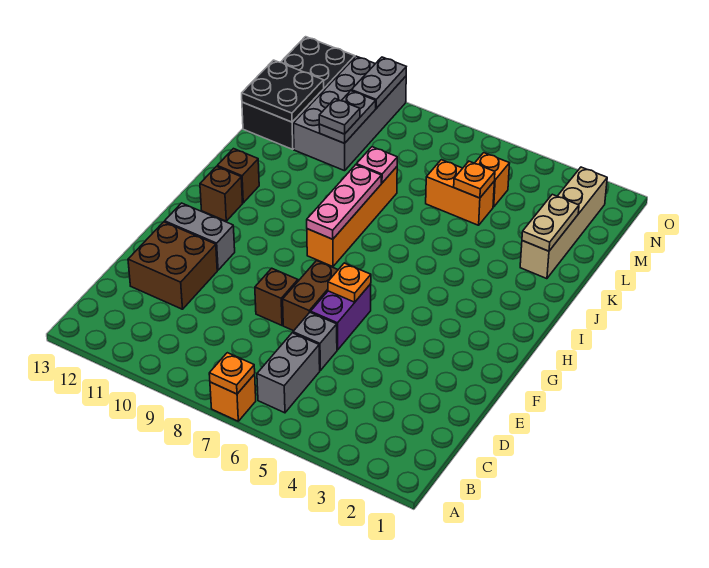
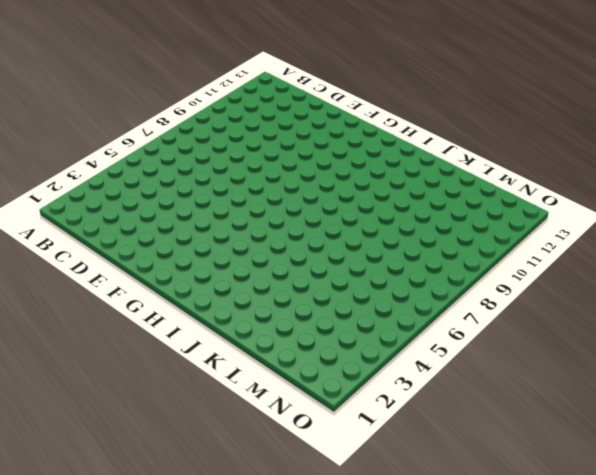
none -> orange brick A7 level 1
none -> grey brick B6:C6 level 1
none -> grey brick D6 level 1

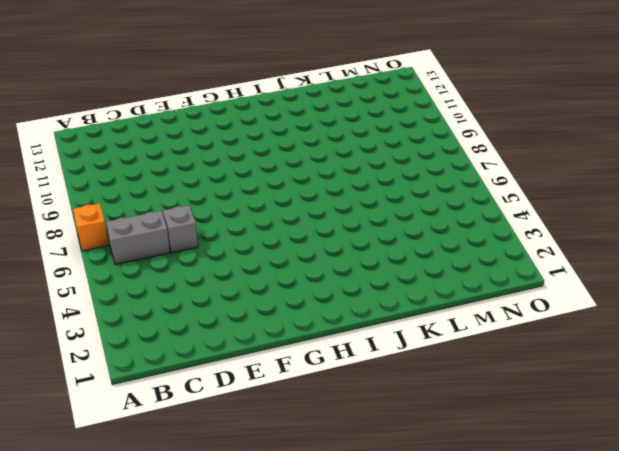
none -> brown brick D11:E12 level 1
none -> purple brick E6:F6 level 1
none -> brown brick E7:F7 level 1

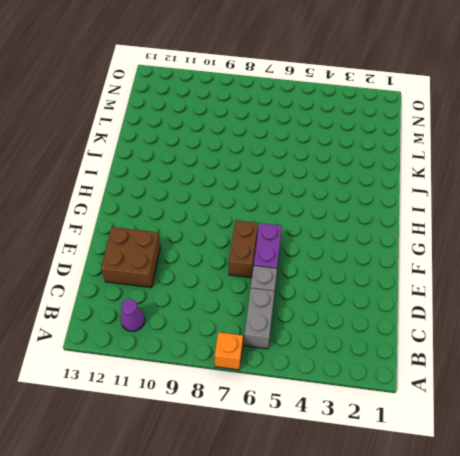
purple cone B11 level 1 -> none
none -> brown brick E8 level 1
none -> grey brick F11:F12 level 1
none -> orange brick H8:K8 level 1

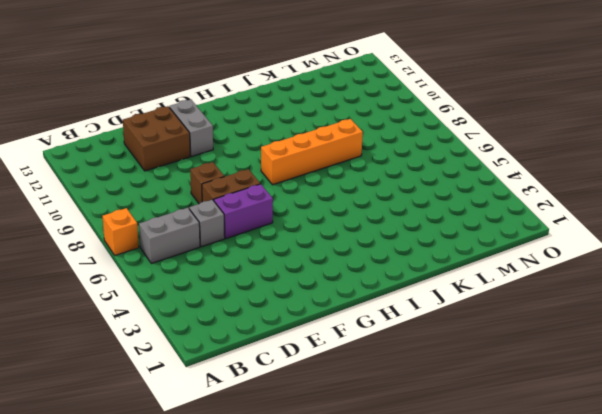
none -> brown brick H12 level 1
none -> brown brick I12 level 1
none -> tan brick K2:N2 level 1

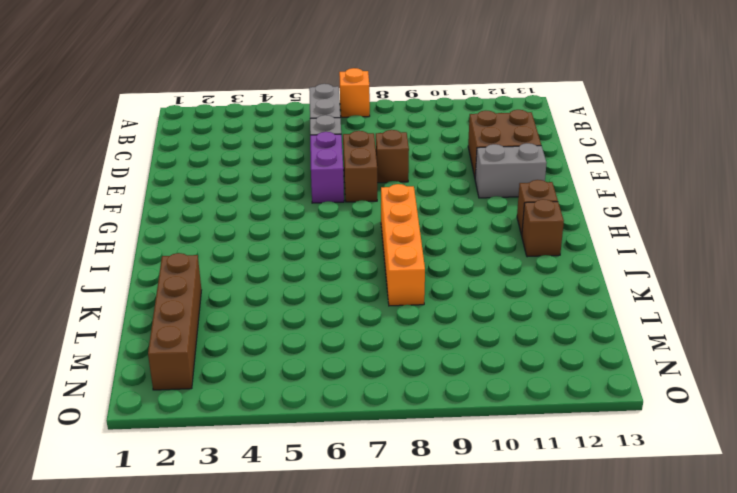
brown brick K2:N2 level 1 -> tan brick K2:N2 level 1
none -> orange brick L5:L6 level 1
none -> grey brick L10:O11 level 1
none -> black brick L12:O13 level 1

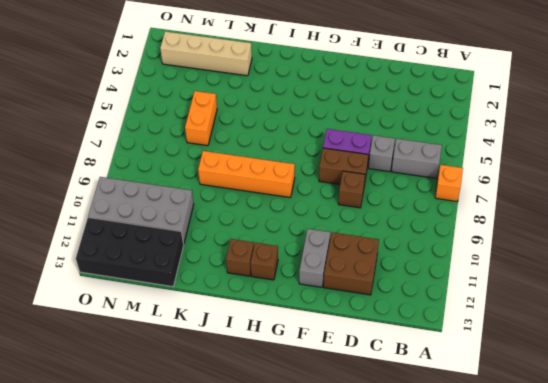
none -> orange brick M5 level 1
none -> orange plate A7 level 2
none -> orange plate F6 level 2

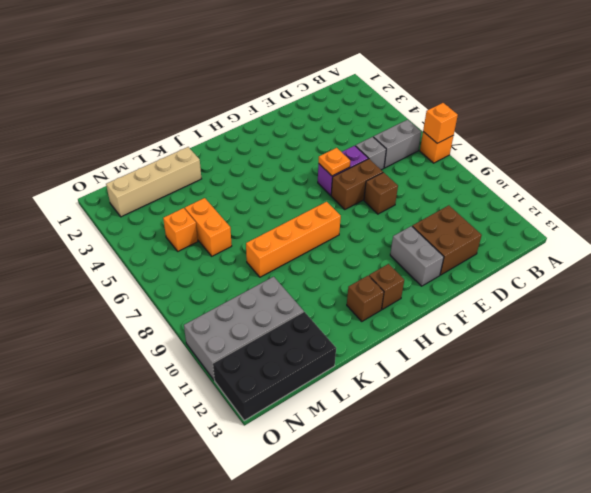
orange brick A7 level 2 -> orange plate A7 level 2
none -> pink plate H8:J8 level 2
none -> tan plate K2:L2 level 2
none -> pink plate K8 level 2

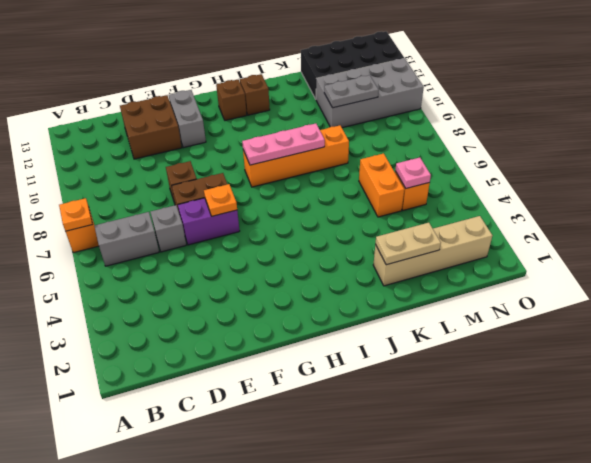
pink plate M5 level 2 -> pink plate K8 level 2
none -> orange plate L5 level 2
none -> black plate L12:M13 level 2
none -> grey plate N10:O10 level 2

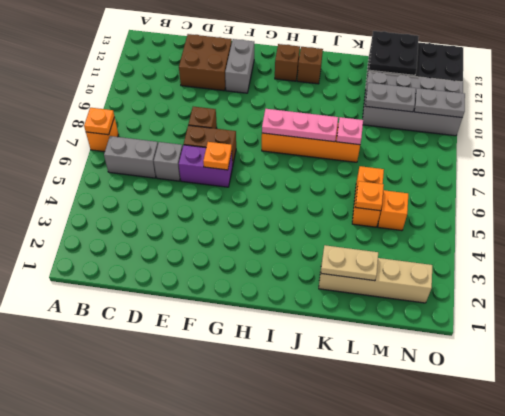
none -> grey plate L10 level 3

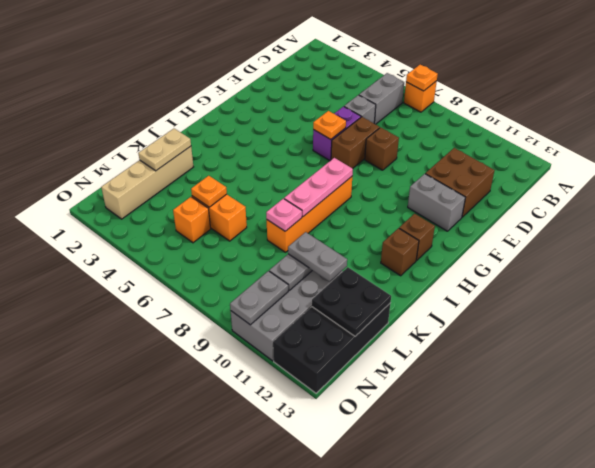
grey plate L10:L11 level 3 -> grey plate L10 level 3

